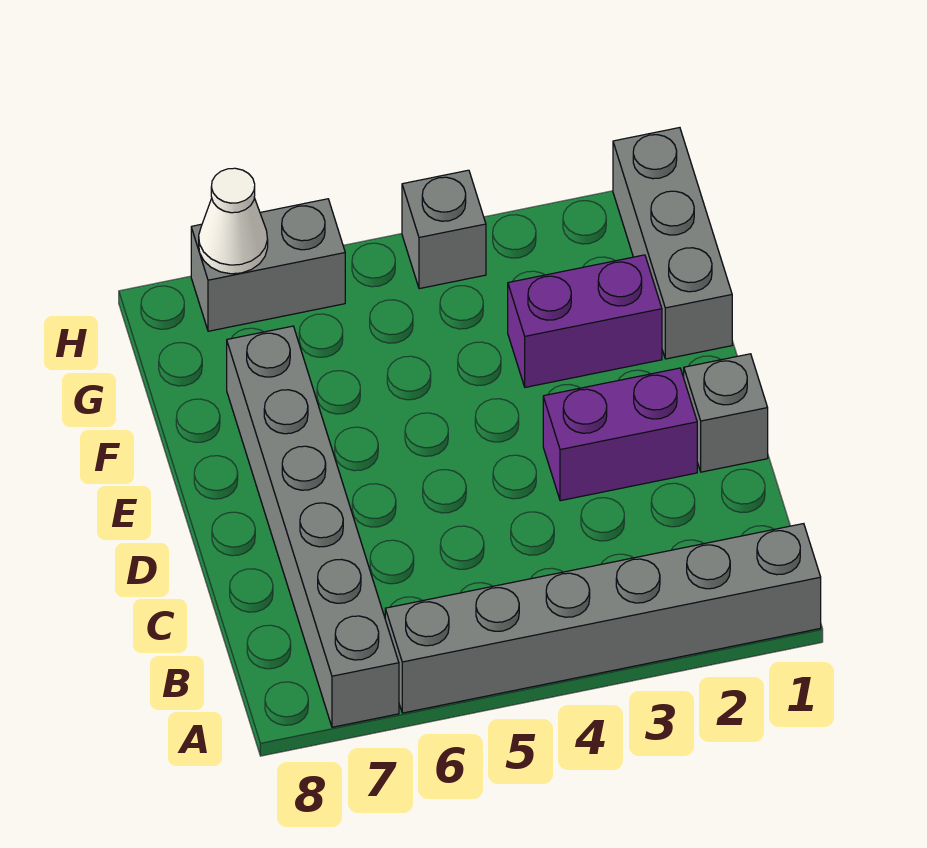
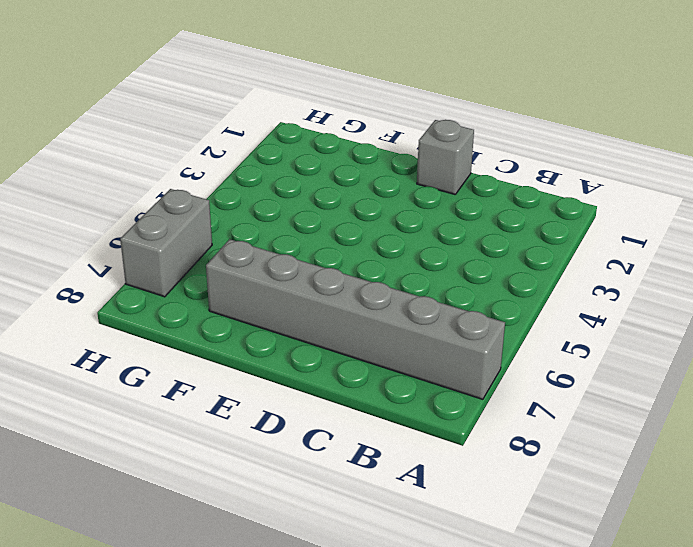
none -> grey brick A1:A6 level 1
none -> purple brick D2:D3 level 1

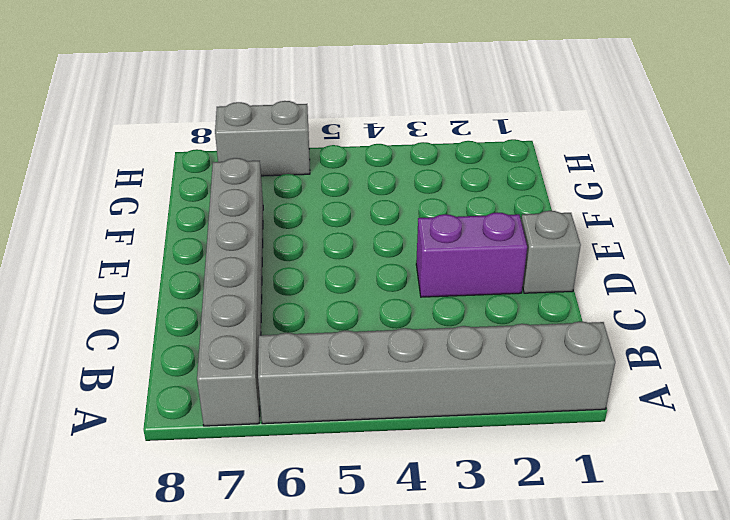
none -> grey brick F1:H1 level 1
none -> purple brick F2:F3 level 1

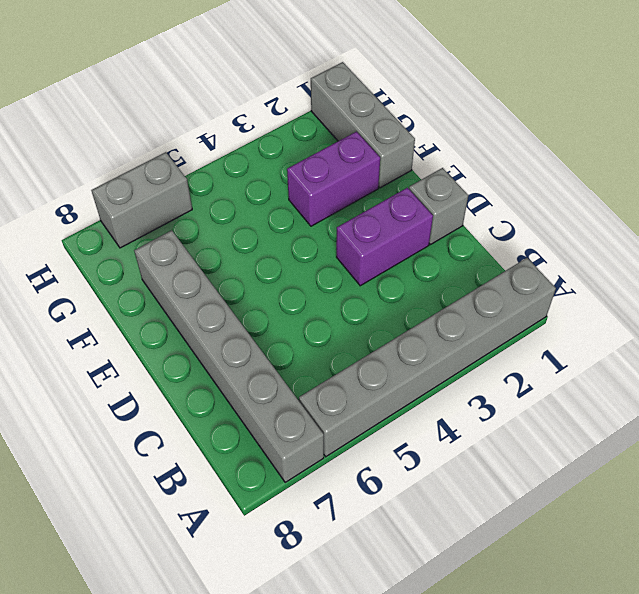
none -> grey brick H4 level 1
none -> white cone H7 level 2

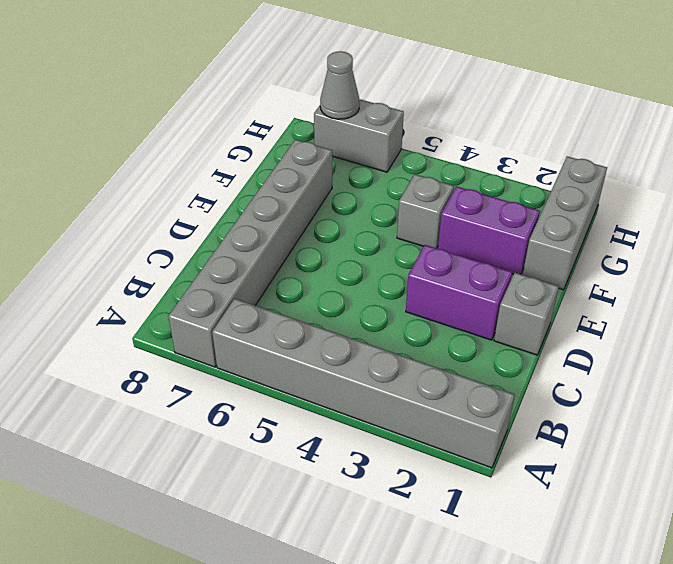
grey brick F4 level 1 -> grey brick H4 level 1
grey cone H7 level 2 -> white cone H7 level 2

